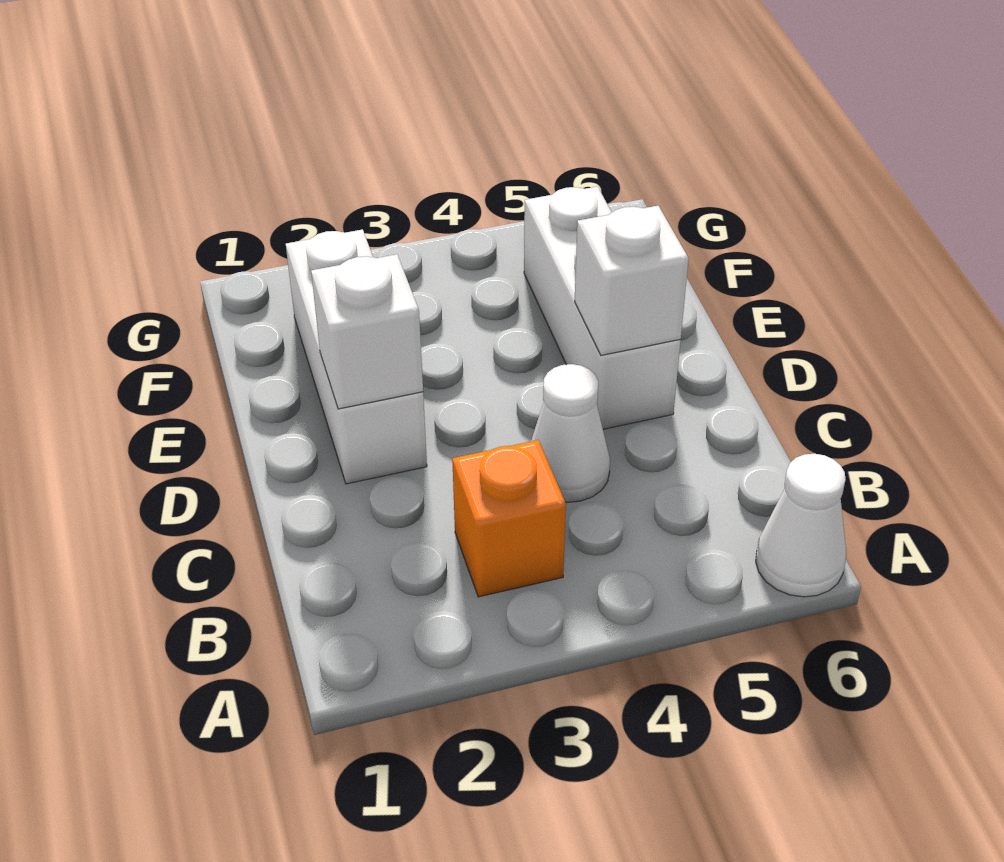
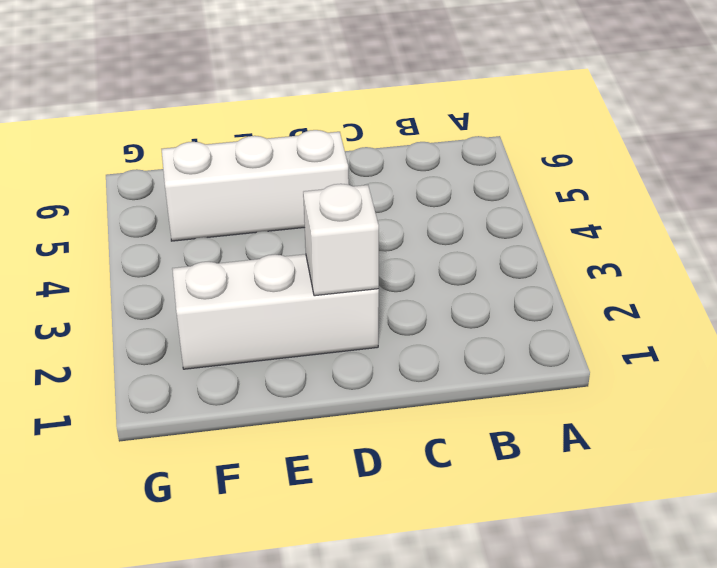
none -> white cone A6 level 1
none -> orange brick B3 level 1

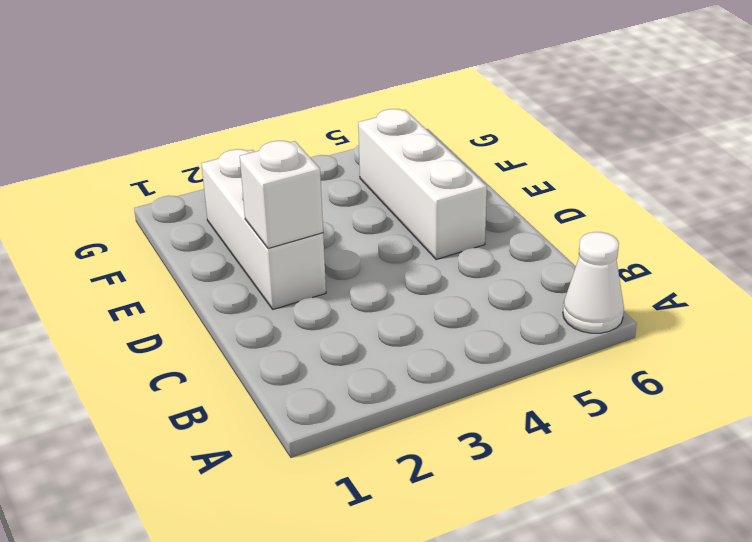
none -> orange brick B3 level 1
none -> white cone C4 level 1

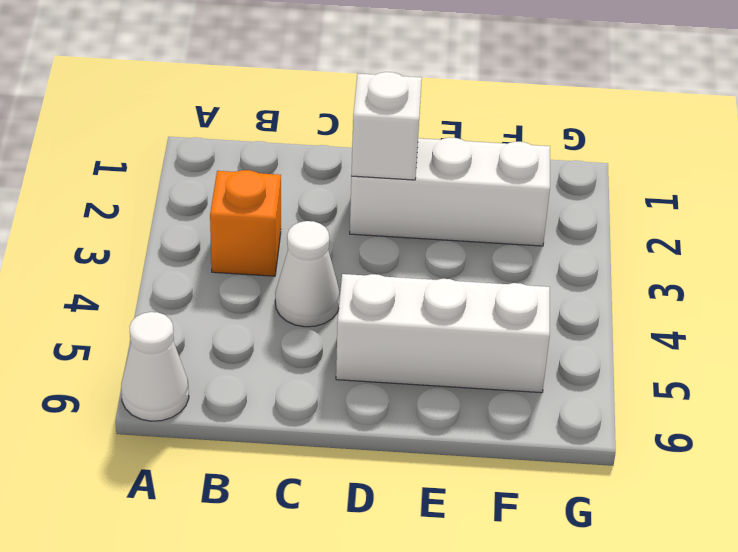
none -> white brick D5 level 2

